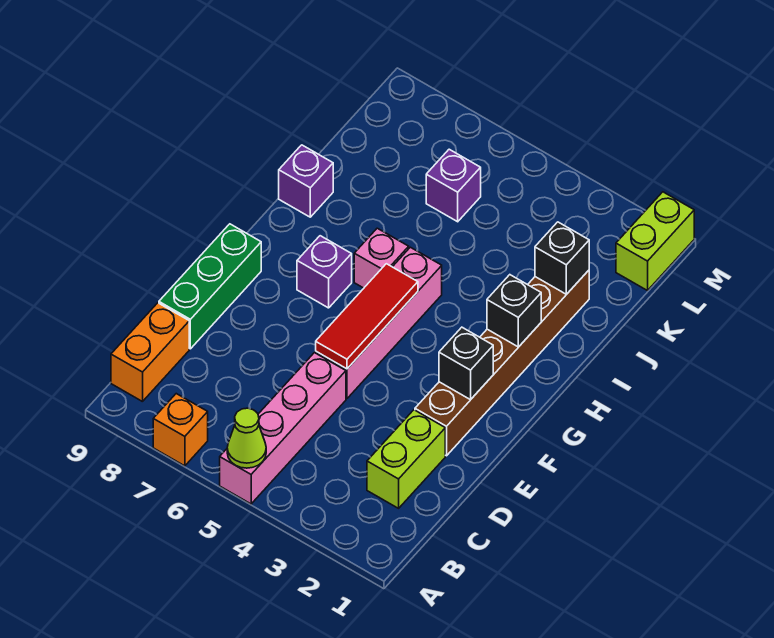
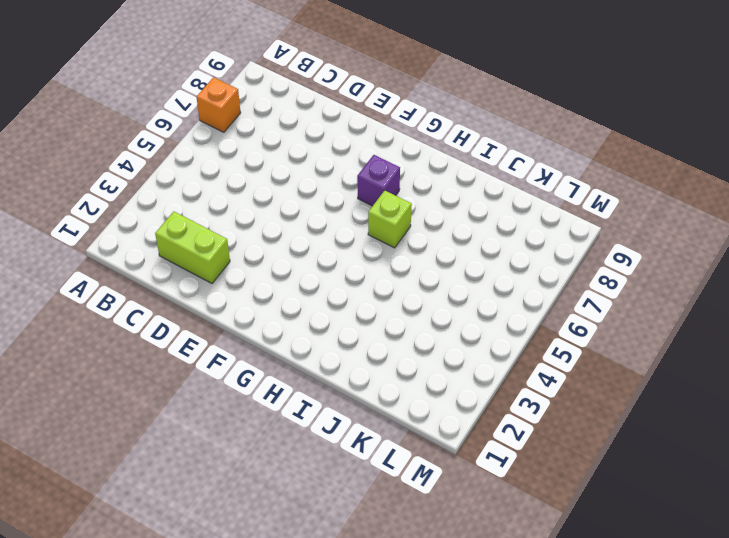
lime brick H6 level 1 -> pink brick H6 level 1
none -> pink brick A5:D5 level 1
none -> orange brick B9:C9 level 1
none -> green brick D9:F9 level 1

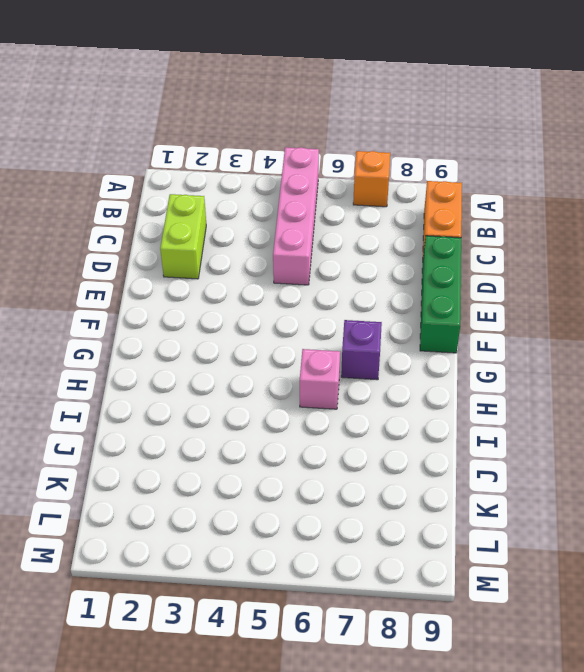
none -> brown brick E2:J2 level 1
none -> pink brick E5:H5 level 1
none -> purple brick I9 level 1

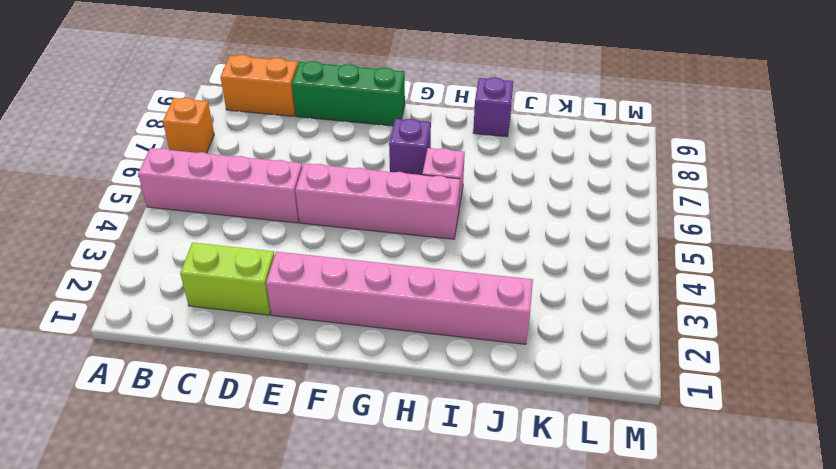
pink brick E2:J2 level 1 -> brown brick E2:J2 level 1
none -> purple brick K6 level 1
none -> lime brick L1:M1 level 1
none -> lime cone A5 level 2

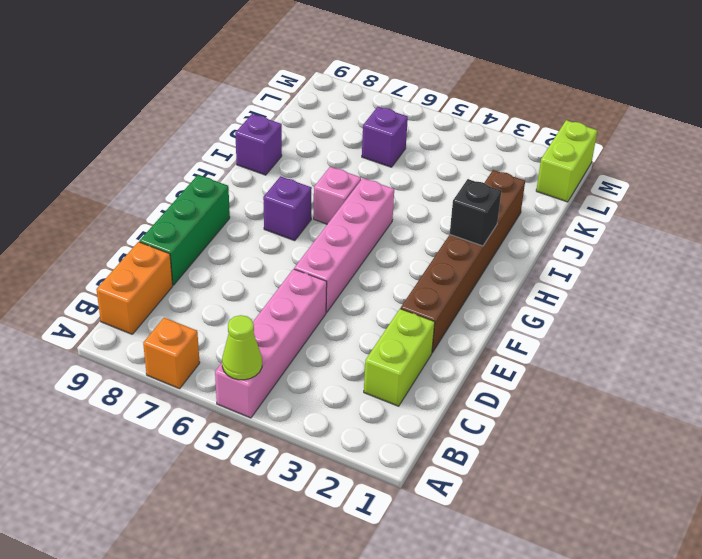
none -> red tile E5:G5 level 2
none -> black brick F2 level 2
none -> black brick J2 level 2

